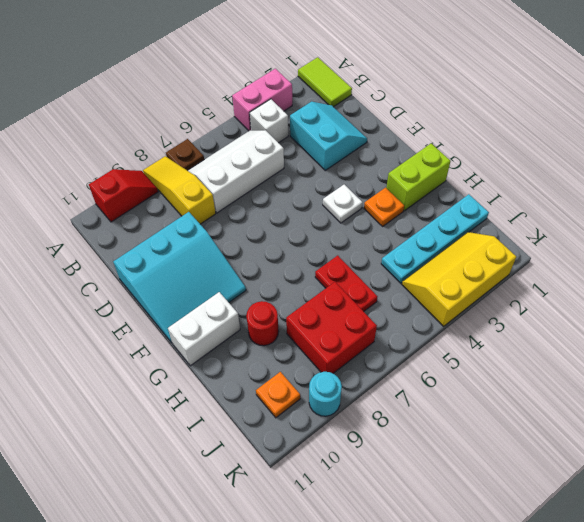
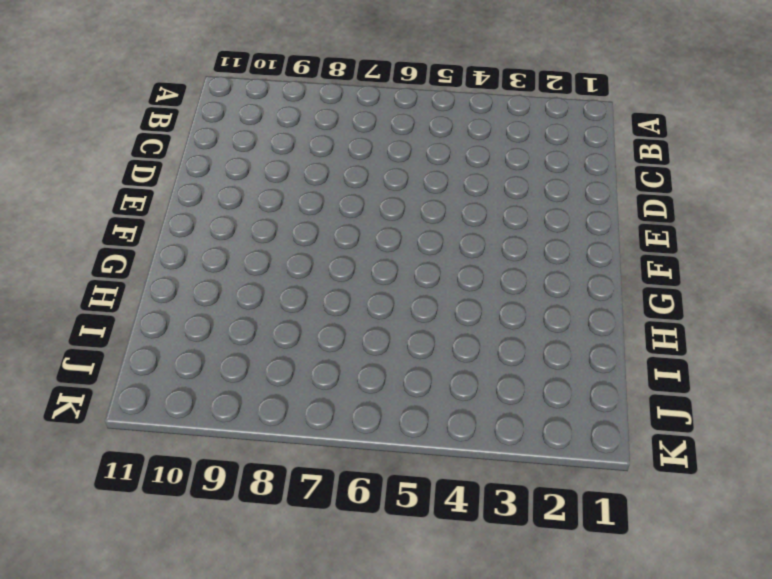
none -> lime tile A1:B1 level 1
none -> pink brick A3:A4 level 1
none -> brown plate A7 level 1

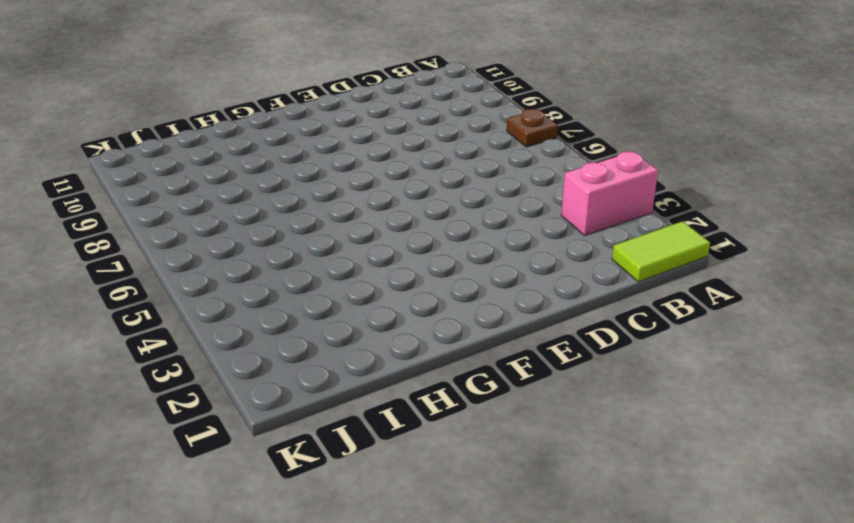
pink brick A3:B3 level 1 -> pink brick A3:A4 level 1
none -> yellow slope A8:C8 level 1 top C
none -> red slope A9:A10 level 1 top 10
none -> white brick B4 level 1

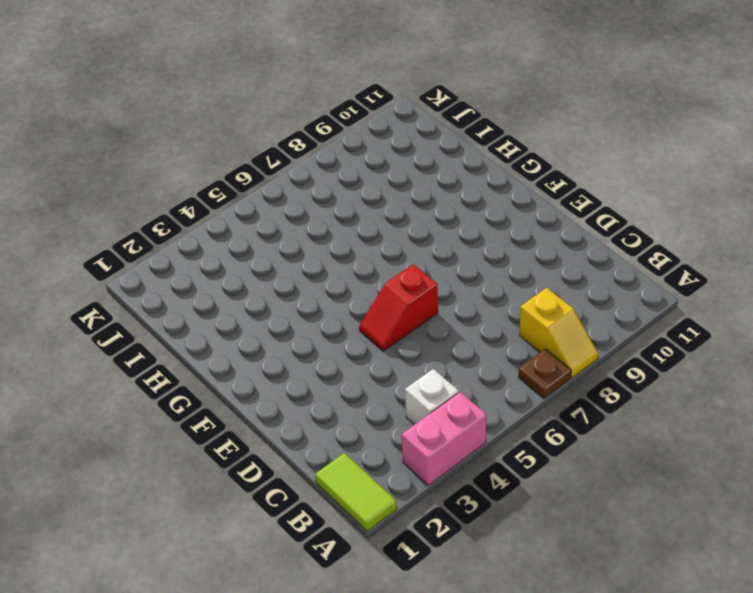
yellow slope A8:B8 level 1 top B -> yellow slope A8:C8 level 1 top C
red slope E5:E6 level 1 top 6 -> red slope A9:A10 level 1 top 10
none -> white slope B5:C7 level 1 top C
none -> cyan slope C2:D3 level 1 top 3
none -> cyan slope D9:F11 level 1 top D

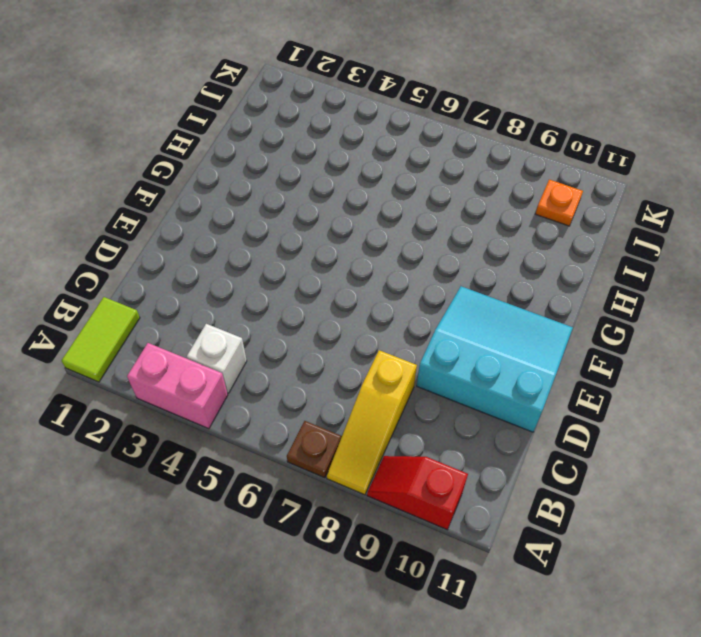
none -> white slope B5:C7 level 1 top C
none -> cyan slope C2:D3 level 1 top 3
none -> white plate F4 level 1

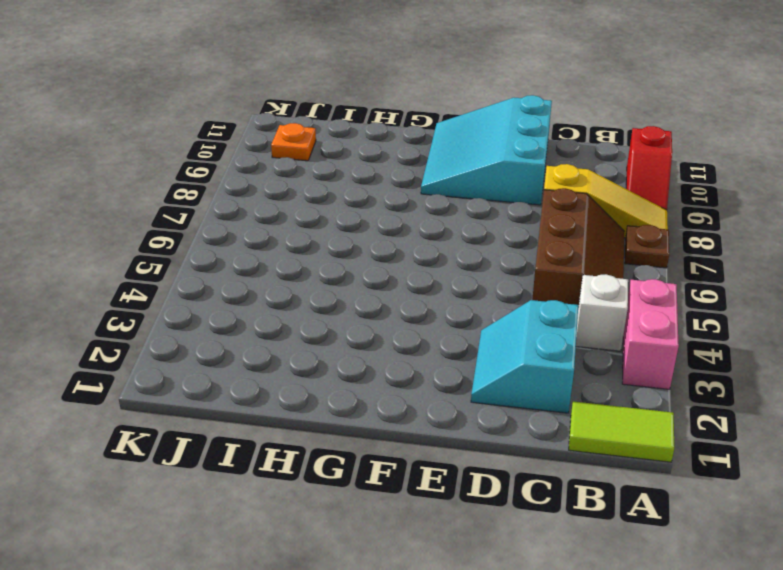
brown slope B5:C7 level 1 top C -> white slope B5:C7 level 1 top C
cyan slope C2:D3 level 1 top C -> cyan slope C2:D3 level 1 top 3
none -> white plate F4 level 1
none -> lime brick G1:G2 level 1
none -> orange plate G3 level 1

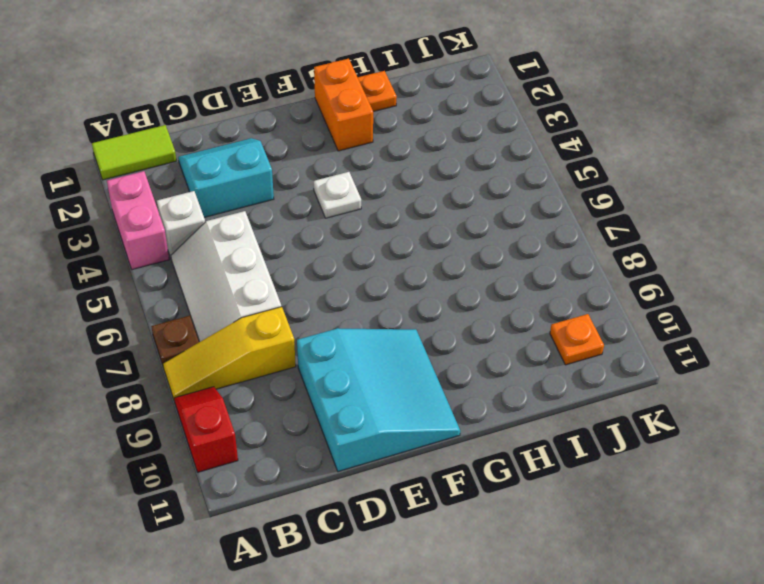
orange brick G1:G2 level 1 -> lime brick G1:G2 level 1
orange plate H1 level 1 -> orange plate G3 level 1
none -> white brick G10:G11 level 1
none -> red plate H6:I6 level 1
none -> red round brick H9 level 1

